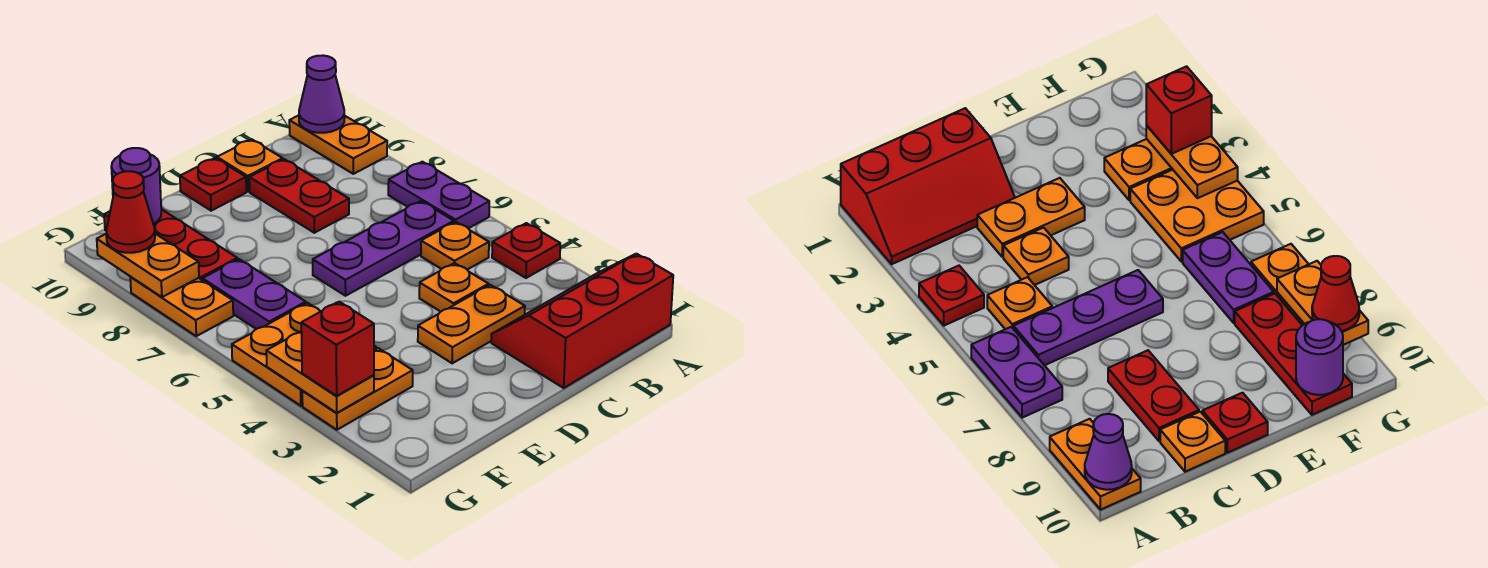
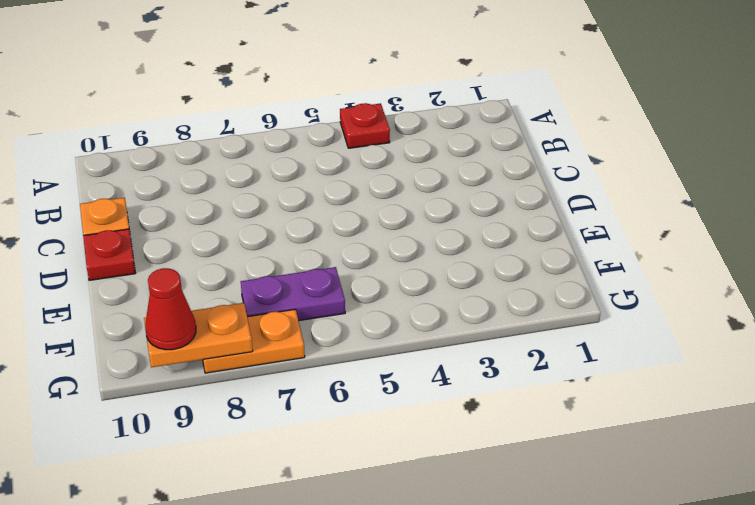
none -> red slope A1:C2 level 1 top 1
none -> purple plate A6:A7 level 1
none -> orange plate A9:A10 level 1

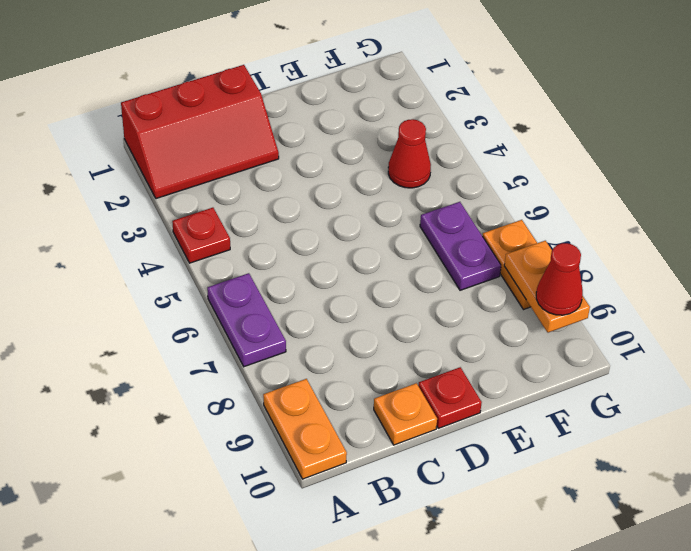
red cone F4 level 1 -> orange plate F4:G5 level 1
none -> orange plate B5 level 1
none -> purple plate B6:D6 level 1
none -> orange plate C3:D3 level 1

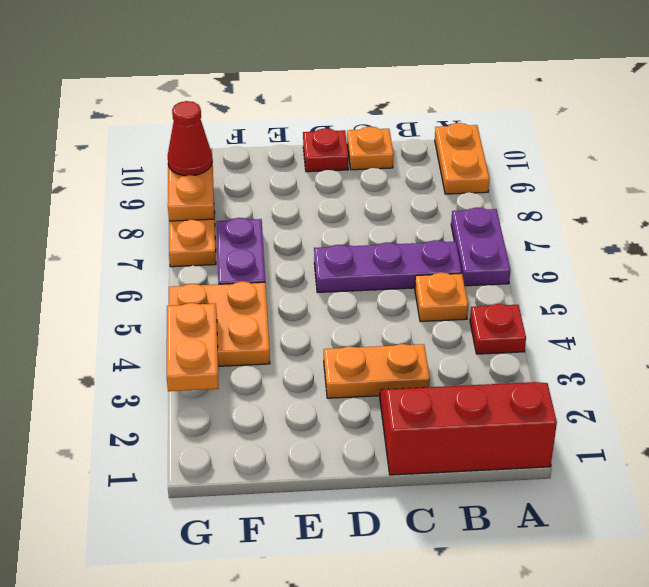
none -> orange plate C4 level 1
none -> red plate C8:C9 level 1
none -> orange plate F3:G3 level 1

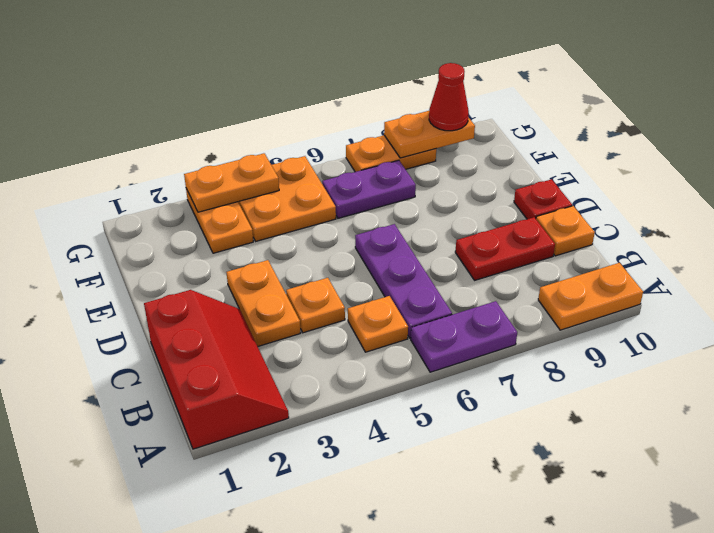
none -> red plate A4 level 1
none -> red plate F8:F10 level 1
none -> purple cone A10 level 2

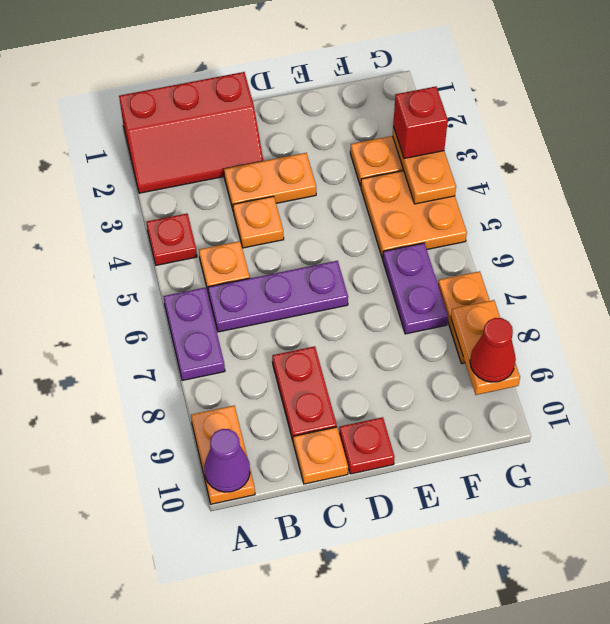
none -> red plate F8:F10 level 1
none -> purple round brick F10 level 2

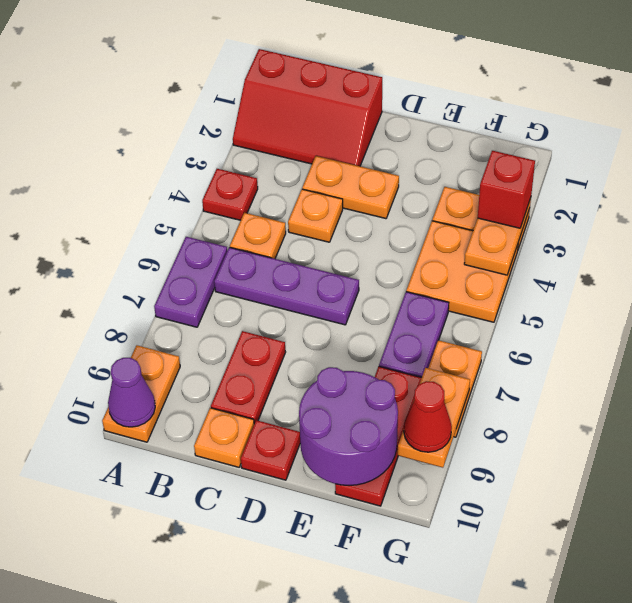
purple round brick E9:F10 level 2 -> purple round brick F10 level 2

